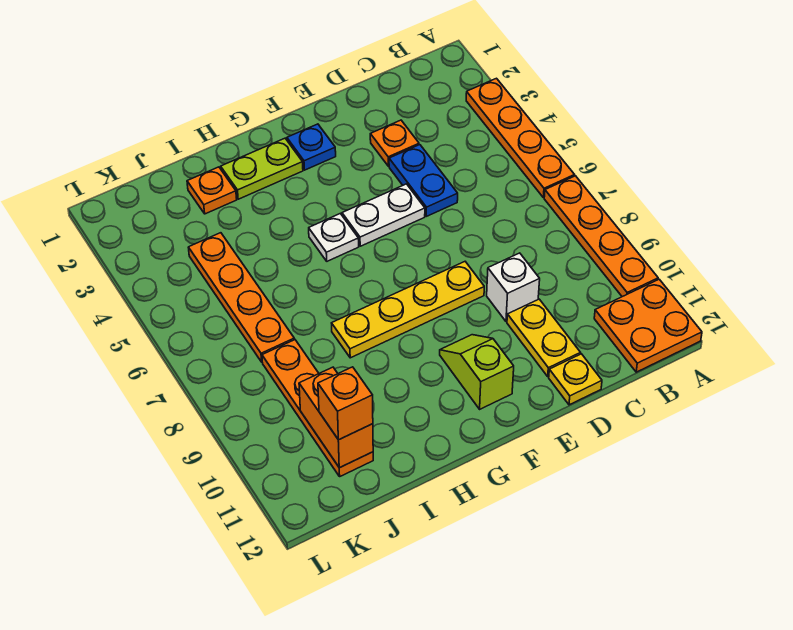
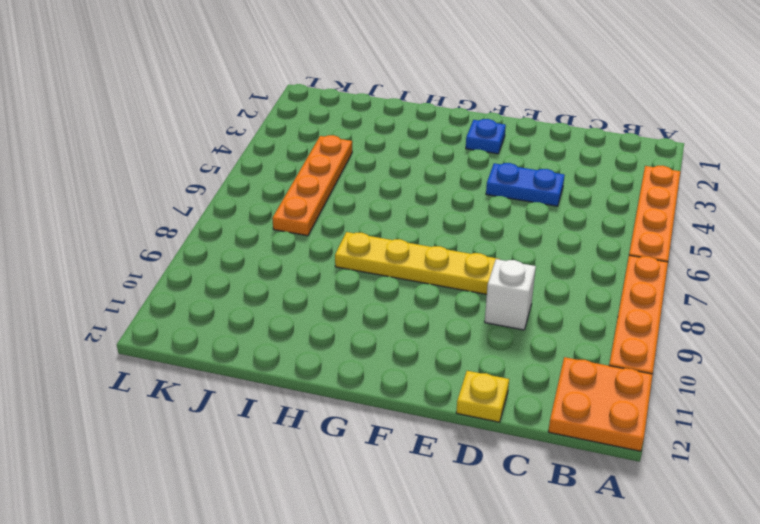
blue plate D4:E4 level 1 -> blue plate D4:D5 level 1
none -> orange plate D3 level 1
none -> yellow plate D10:D11 level 1
none -> white plate E5:F5 level 1

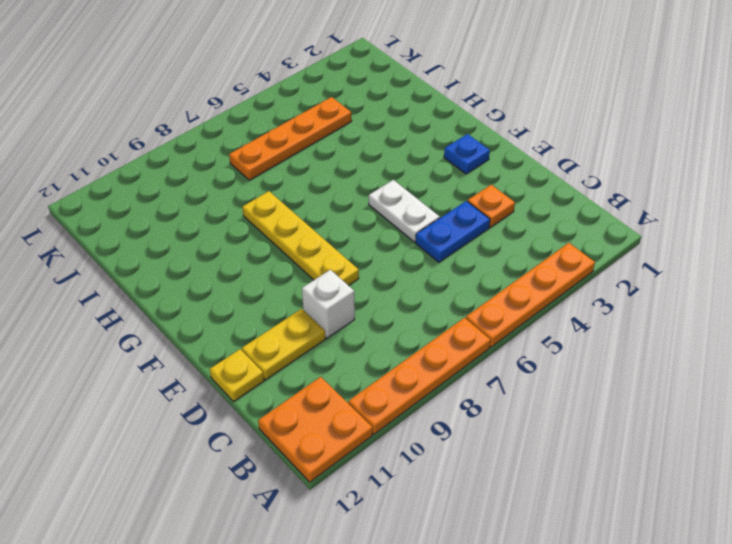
none -> lime slope F10:F11 level 1 top 11
none -> lime plate G2:H2 level 1
none -> white plate G5 level 1

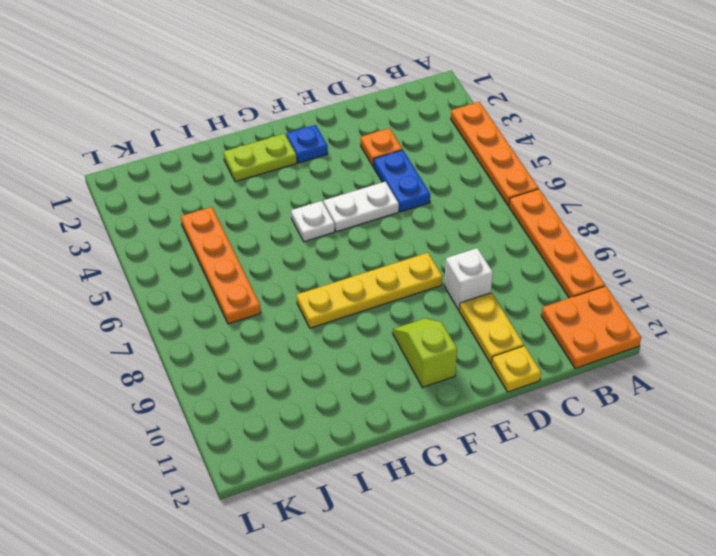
none -> orange plate I2 level 1
none -> orange plate J8:J11 level 1
none -> orange brick J10:J11 level 2

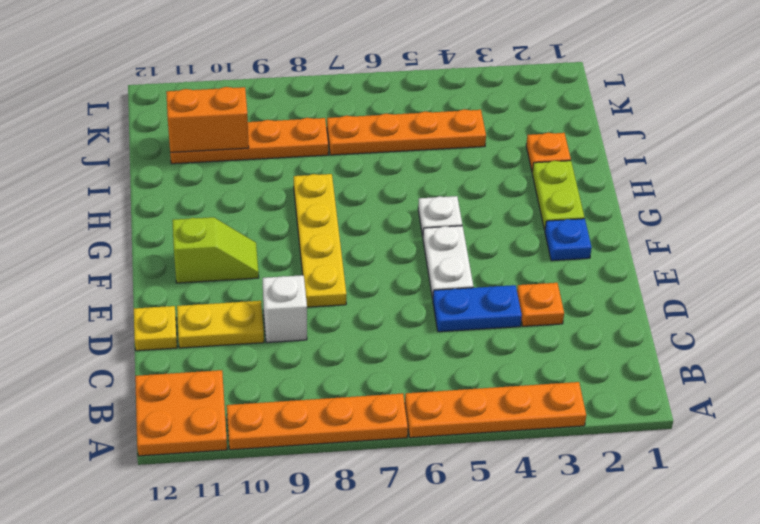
none -> orange brick J11 level 3

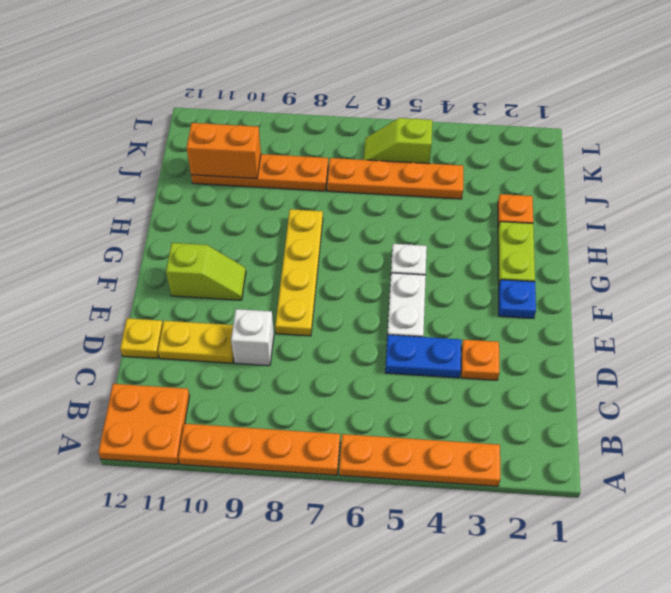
lime slope K5:K6 level 1 top 5 -> none
none -> orange brick J11 level 3

